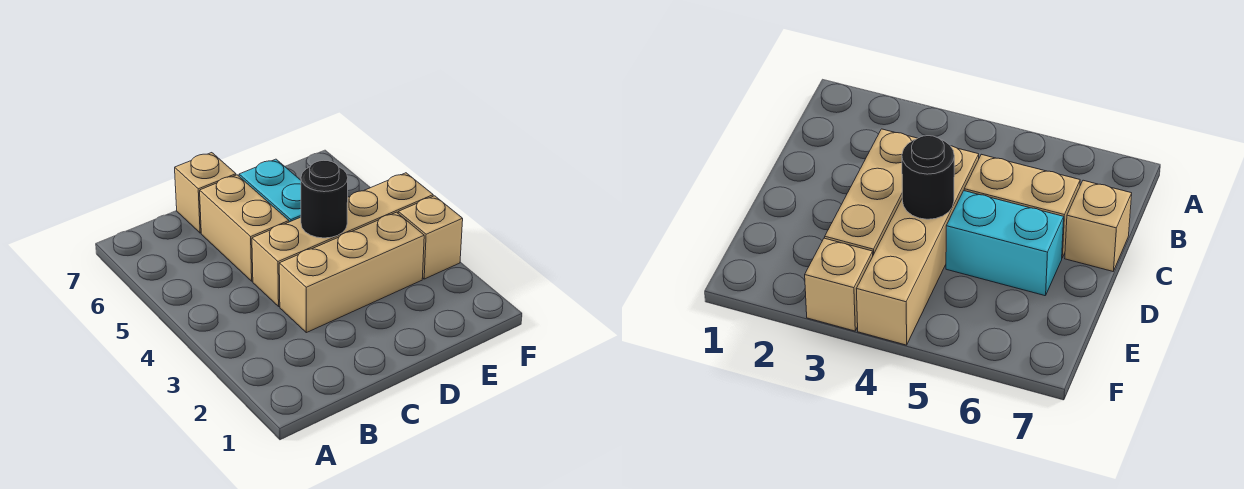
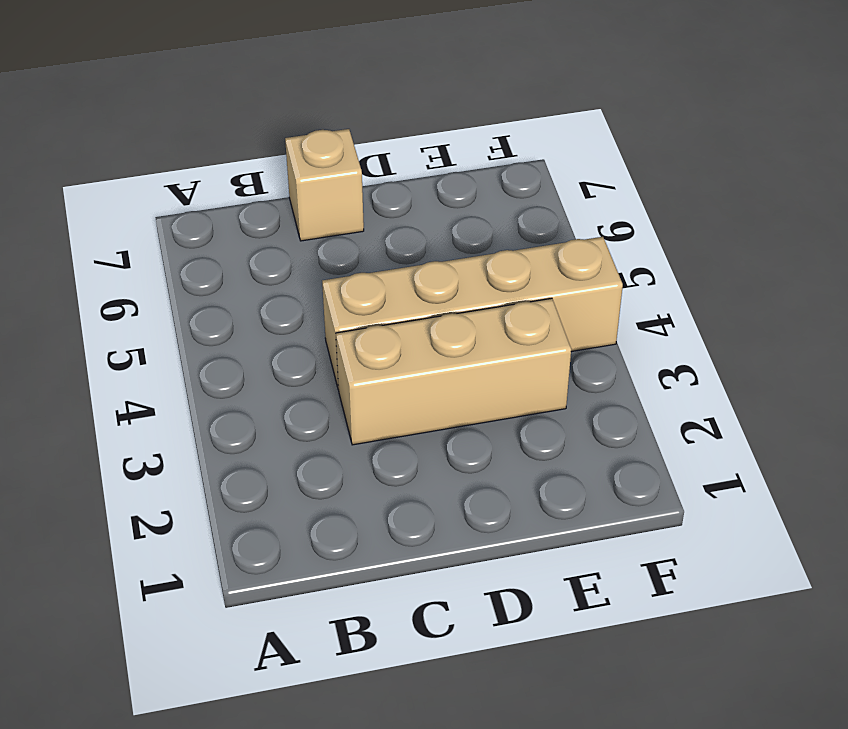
none -> tan brick C5:C6 level 1
none -> cyan brick D5:D6 level 1

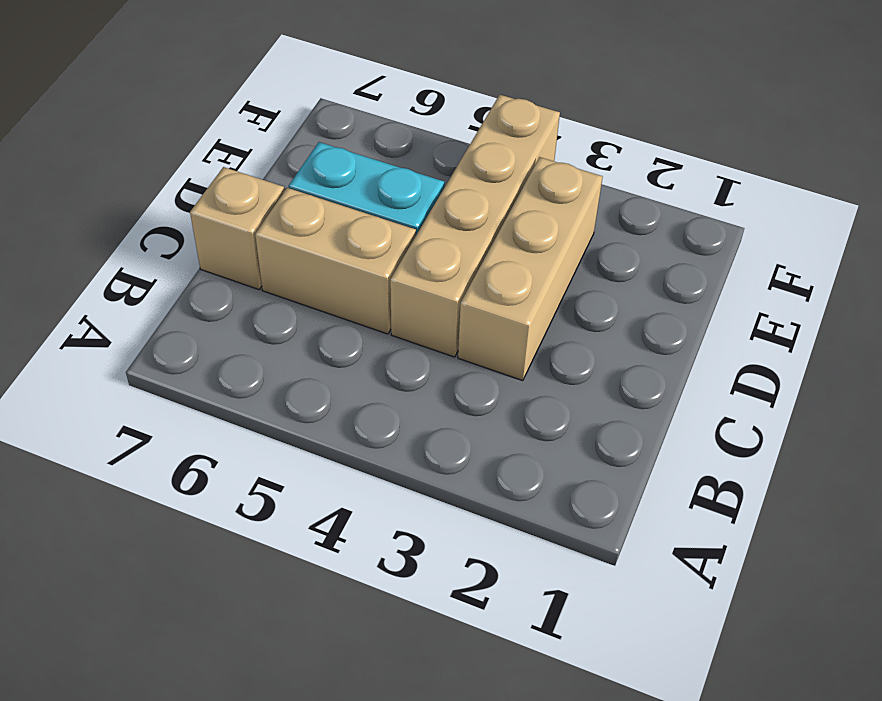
none -> tan brick F3 level 1
none -> black round brick D4 level 2

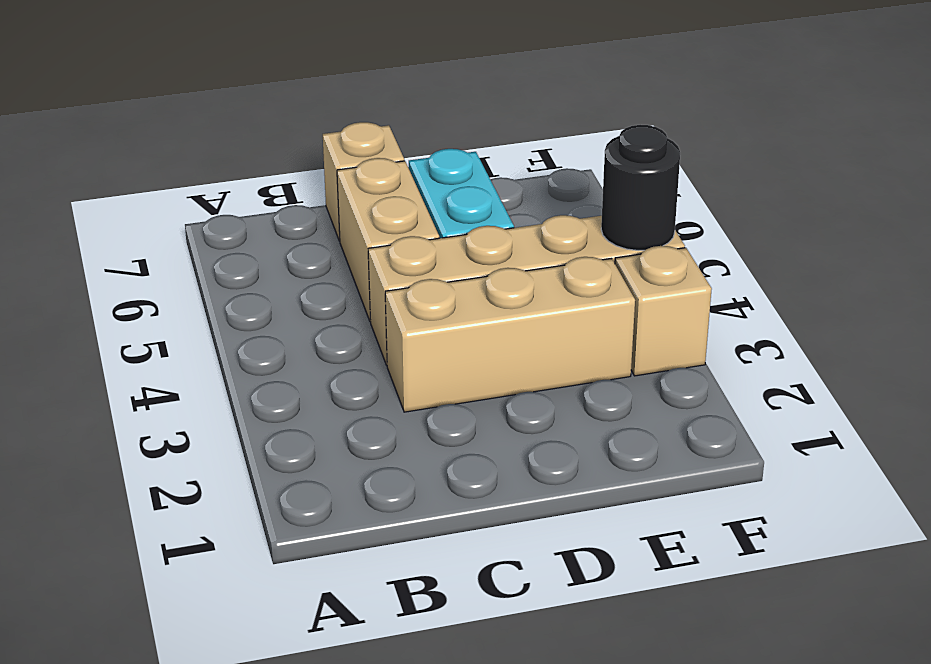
black round brick F4 level 2 -> black round brick D4 level 2

